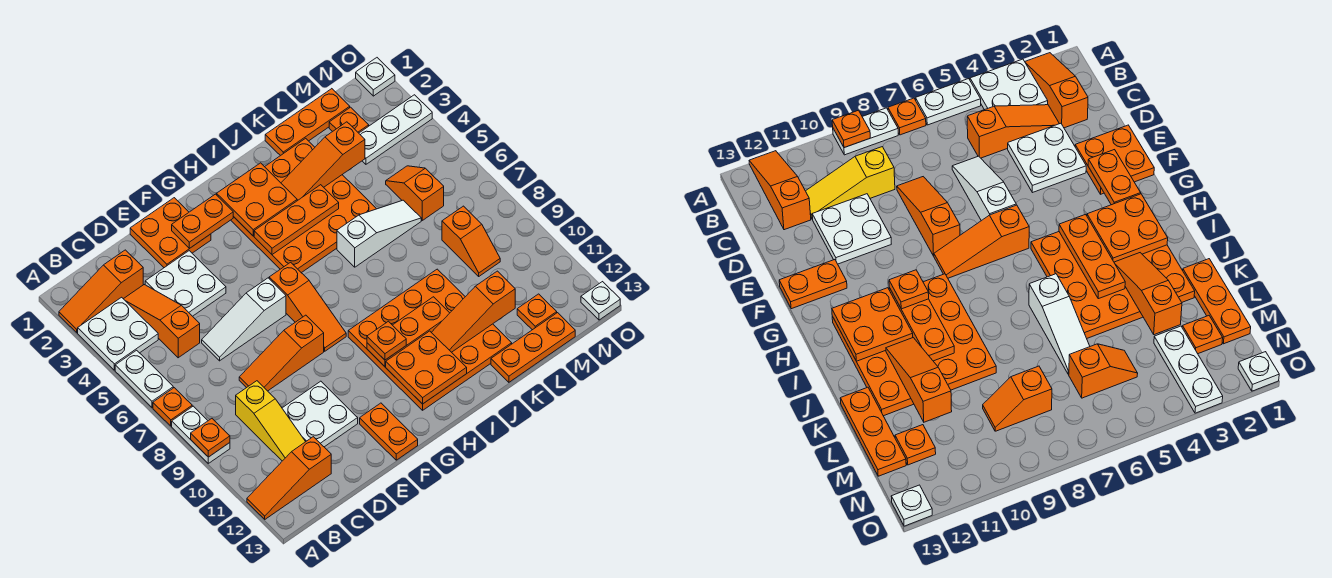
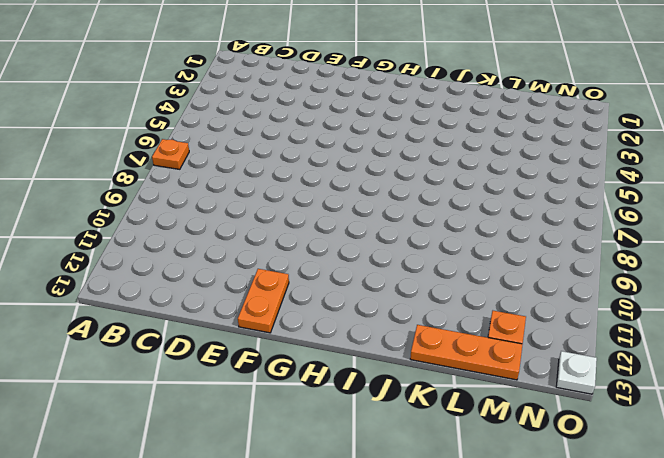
none -> orange slope A2:C2 level 1 top C
none -> white plate A3:B4 level 1
none -> white plate A5:A6 level 1
none -> white plate A8:A9 level 1

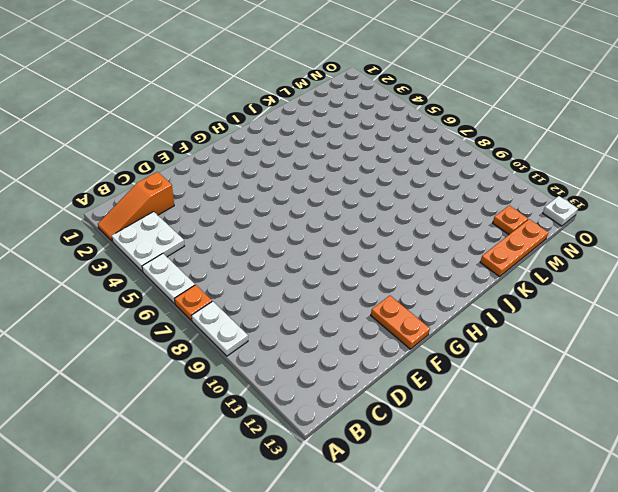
none -> orange slope A12:C12 level 1 top C
none -> orange slope C3:C5 level 1 top 5
none -> yellow slope C9:C11 level 1 top 9
none -> white plate D3:E4 level 1

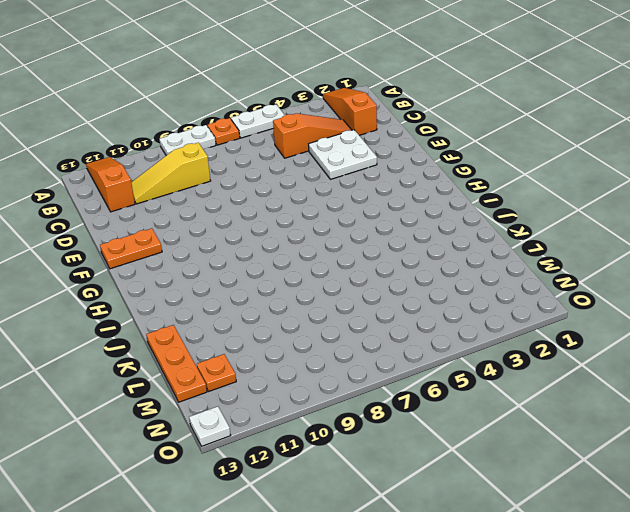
none -> white plate A3:B4 level 1
none -> white slope D6:F6 level 1 top F
none -> orange slope D8:F8 level 1 top F
none -> white plate D10:E11 level 1

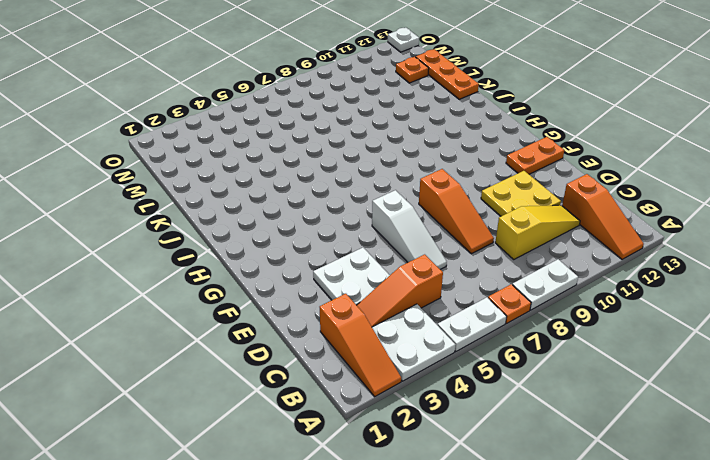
yellow plate D10:E11 level 1 -> white plate D10:E11 level 1
none -> orange plate E1:F2 level 1
none -> orange slope G6:G8 level 1 top 6
none -> orange plate H2:K5 level 1
none -> orange plate H9:K12 level 1

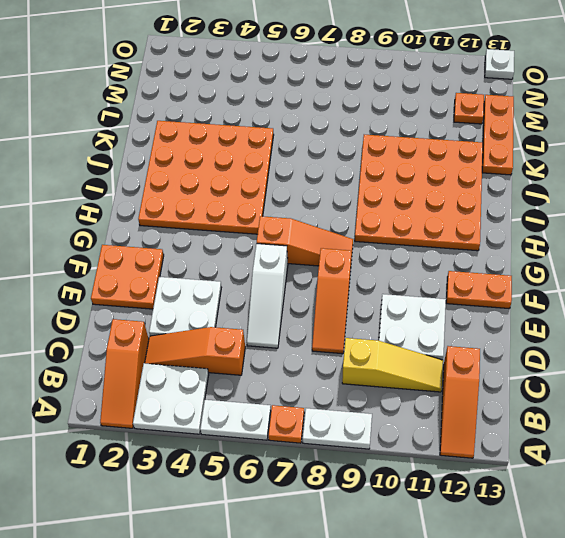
none -> white slope J6:L6 level 1 top J
none -> orange plate K1:M1 level 1
none -> orange plate M2 level 1
none -> white plate M3:O3 level 1

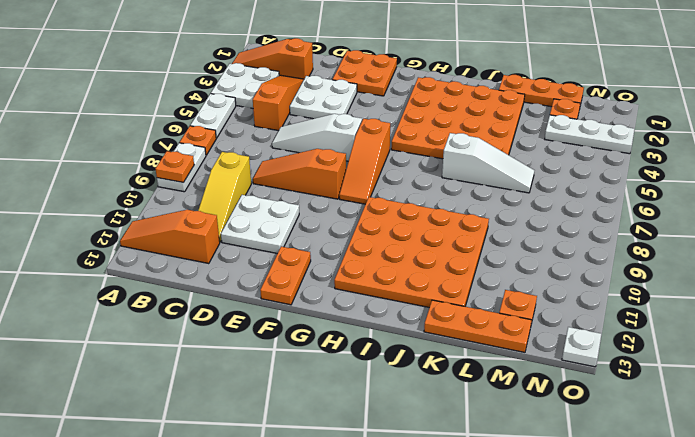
none -> orange slope M5:M6 level 1 top 6
none -> orange slope M8:M9 level 1 top 8
none -> white plate O1 level 1
none -> orange plate F2:G2 level 2

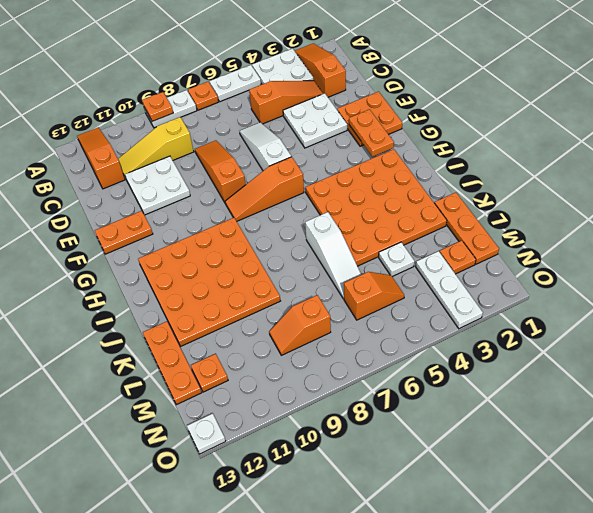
white plate L4 level 1 -> white plate O1 level 1
none -> orange plate H2:I3 level 2
none -> orange plate H4:J4 level 2
none -> orange plate H10:J10 level 2
none -> orange plate H11:I12 level 2

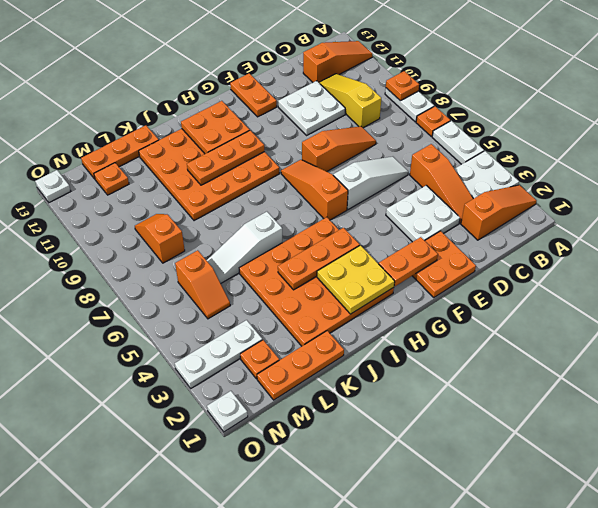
yellow plate H2:I3 level 2 -> orange plate H2:I3 level 2
none -> orange slope J3:L3 level 2 top L
none -> orange slope J11:L11 level 2 top L
none -> orange plate H10 level 3

